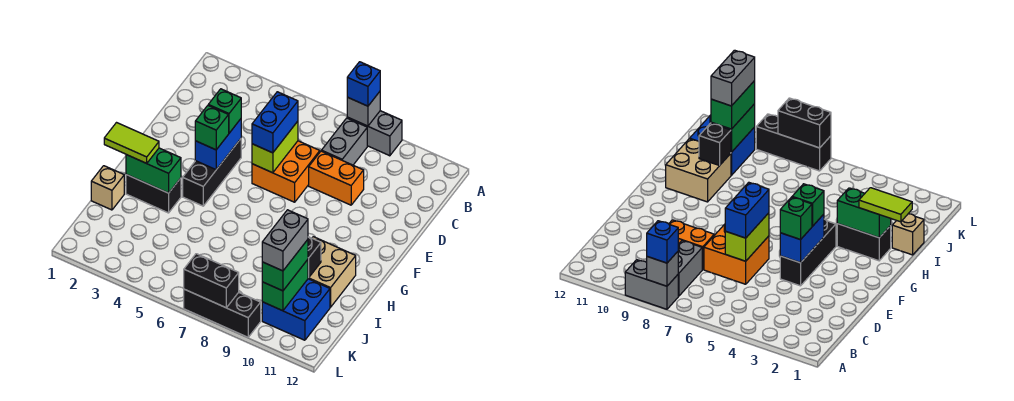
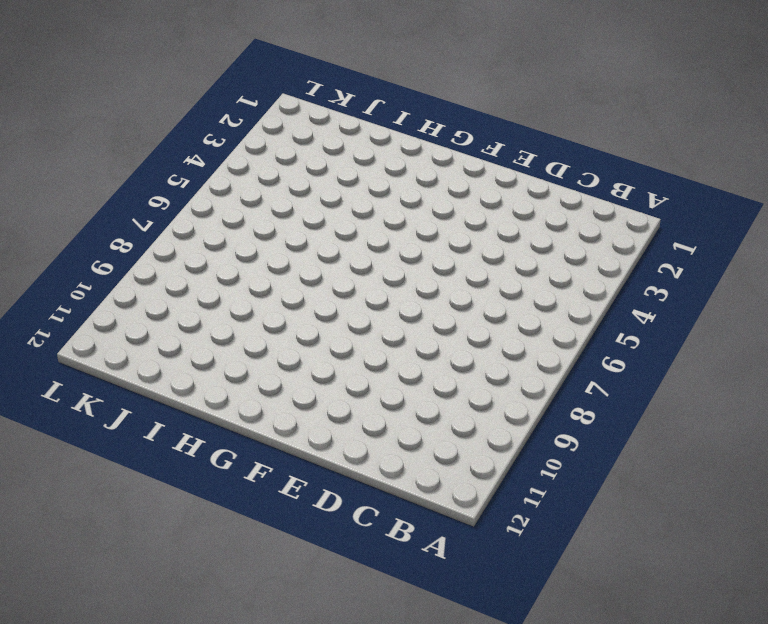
none -> grey brick A8:A9 level 1
none -> grey brick B8:C8 level 1
none -> orange brick D6:E7 level 1

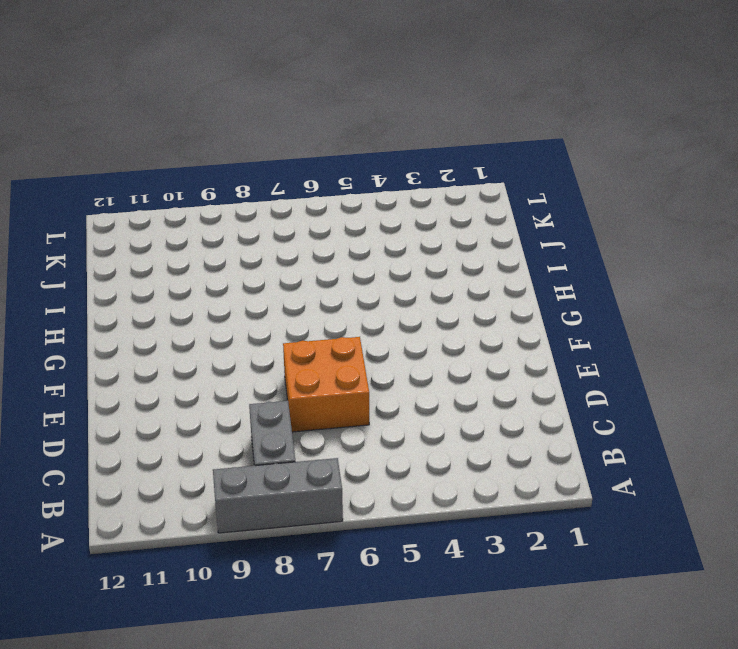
grey brick A7:A9 level 1 -> grey brick A8:A9 level 1
none -> orange brick D8:D9 level 1
none -> black brick E4:G4 level 1
none -> black brick H2:H3 level 1

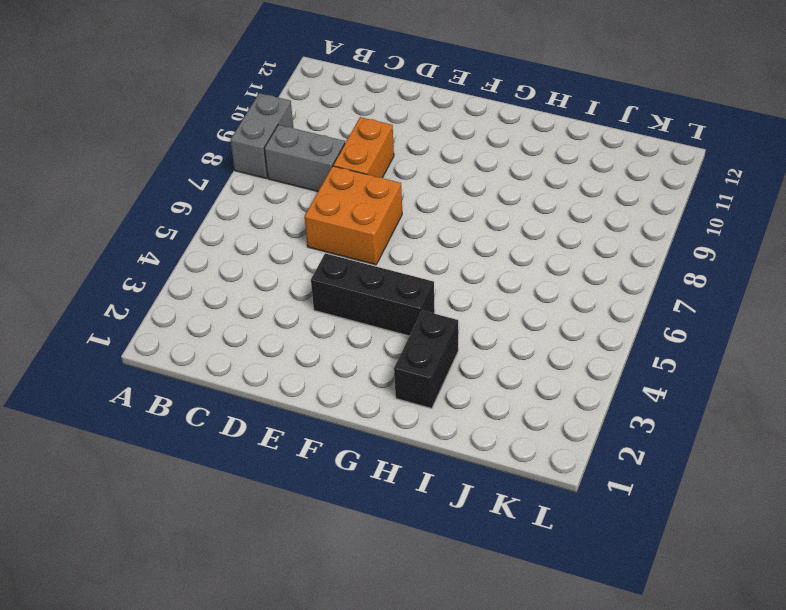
none -> tan brick H10:I11 level 1
none -> tan brick I1 level 1
none -> blue brick J10:K11 level 1

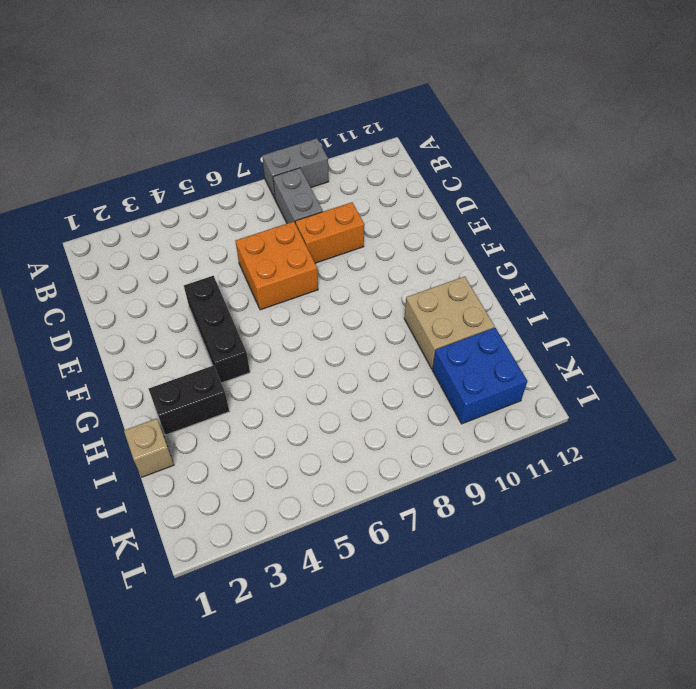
none -> black brick L7:L9 level 1
none -> grey brick A8 level 2
none -> lime brick D6:E6 level 2

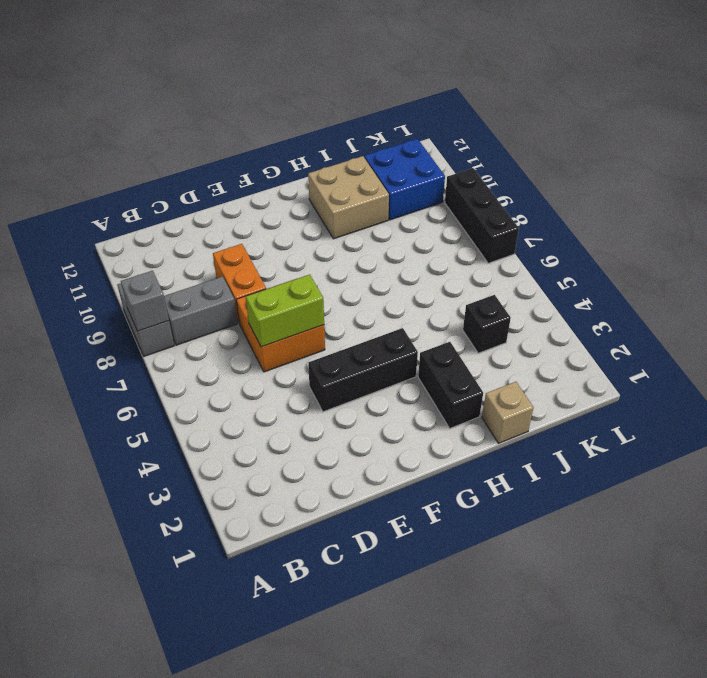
black brick J4 level 1 -> black brick I10 level 2
none -> blue brick E4:F4 level 2
none -> green brick H2:H3 level 2
none -> green brick J10:K10 level 2

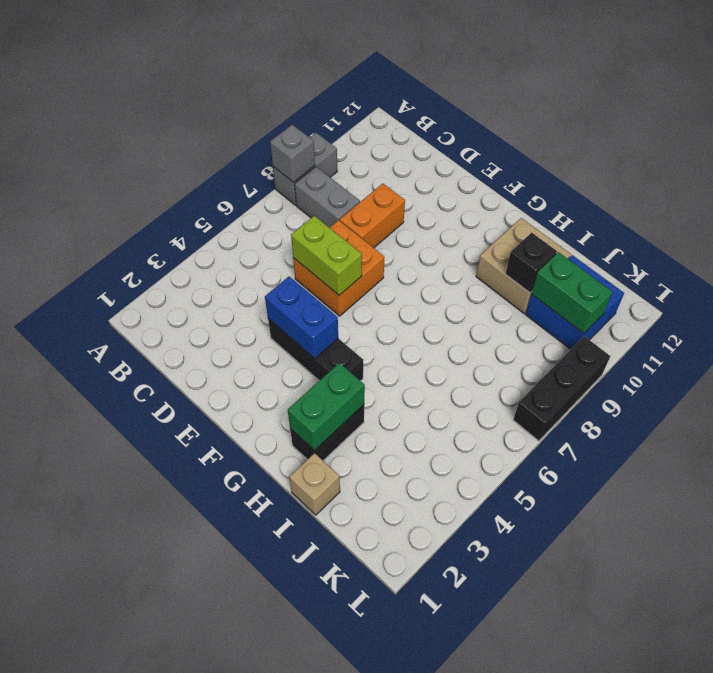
none -> black brick L7:L8 level 2
none -> blue brick A8 level 3
none -> blue brick D6:E6 level 3

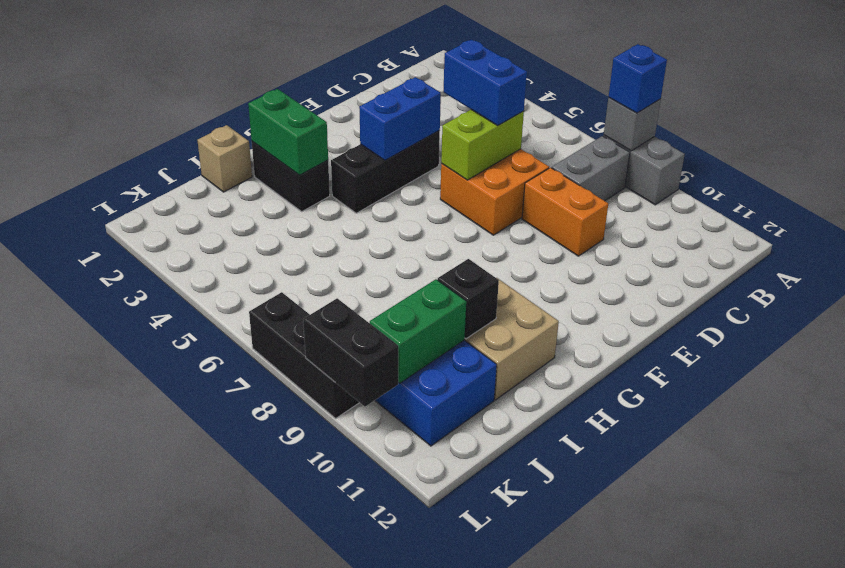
blue brick D5:D6 level 3 -> blue brick D6:E6 level 3
black brick L9:L10 level 2 -> black brick L7:L8 level 2
none -> green brick E4 level 3
none -> green brick F4 level 3
none -> lime tile H1:H2 level 3

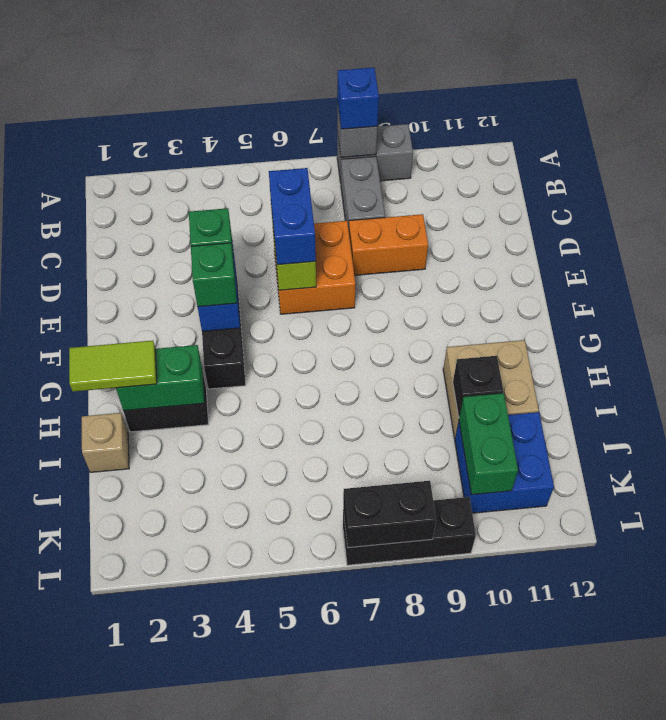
none -> green brick J10:K10 level 3
none -> grey brick J10:K10 level 4

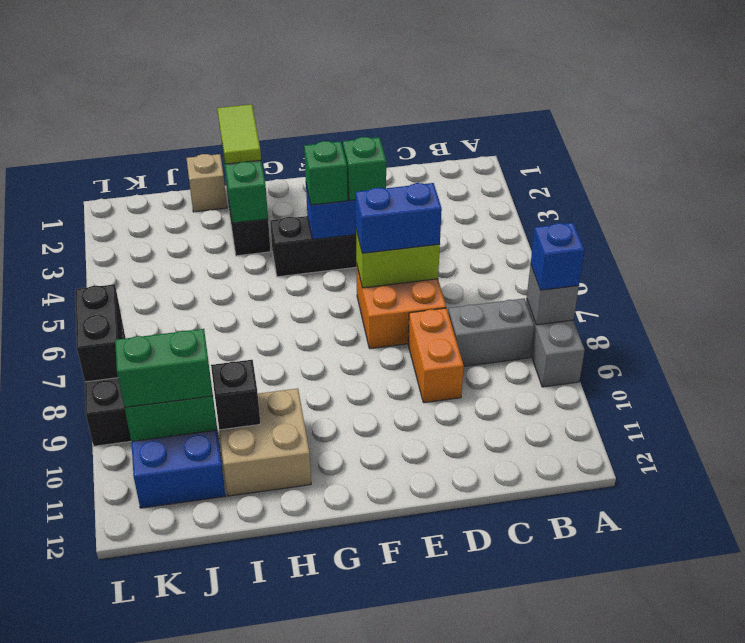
none -> grey brick J10:K10 level 4

